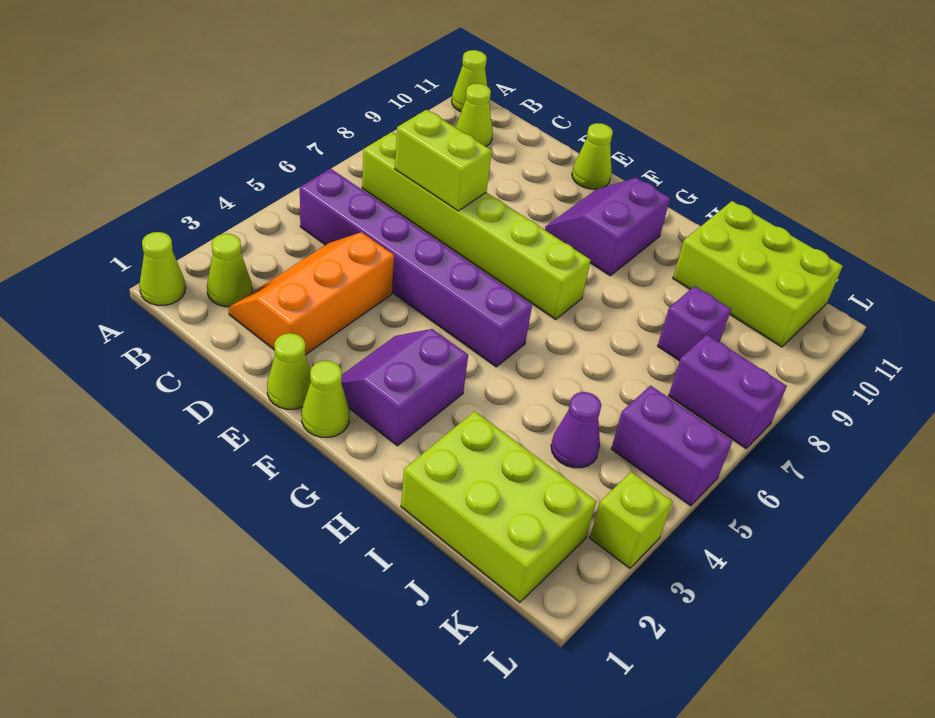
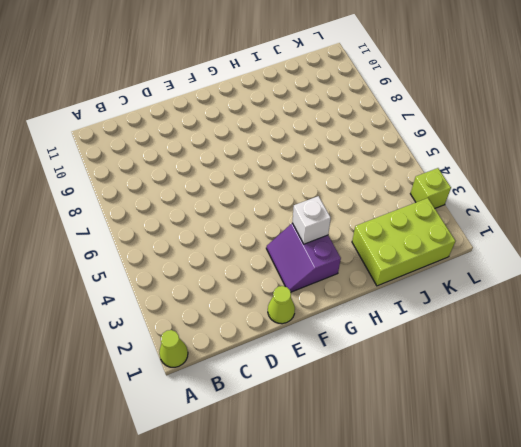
white brick G3 level 2 -> none
none -> lime cone A11 level 1
none -> lime cone B2 level 1
none -> purple brick B5:G5 level 1

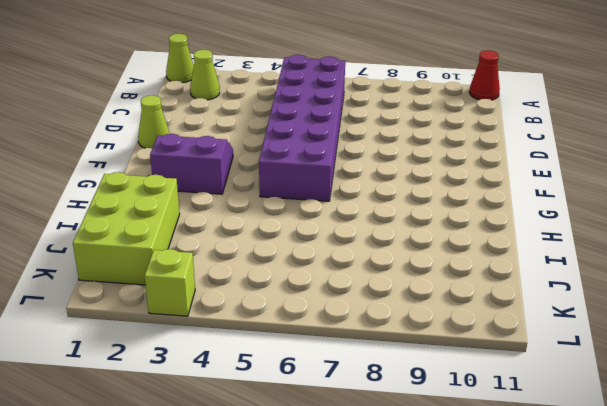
red cone A11 level 1 -> lime cone A11 level 1
purple brick B5:G6 level 1 -> purple brick B5:G5 level 1
none -> lime brick B7:G7 level 1
none -> lime cone B10 level 1
none -> orange slope C2:D4 level 1 top D

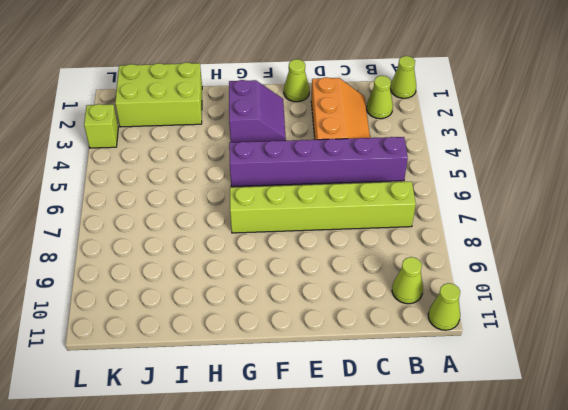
none -> lime cone E11 level 1
none -> lime cone F1 level 1
none -> purple slope F9:G10 level 1 top G

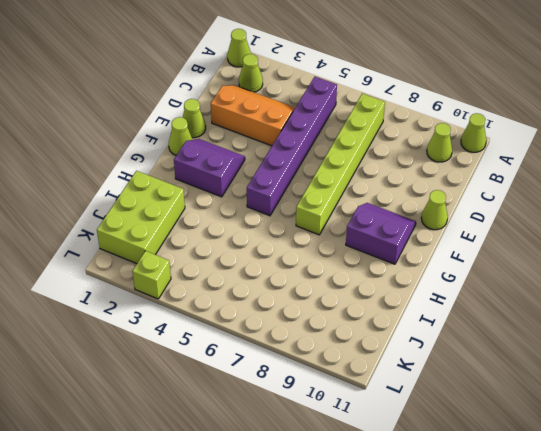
none -> lime brick I10:K11 level 1
none -> purple cone J4 level 1
none -> purple brick J8 level 1

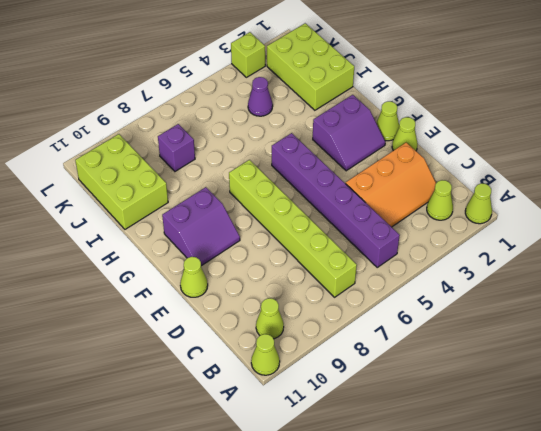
none -> purple brick K5:L5 level 1
none -> purple brick K7:L7 level 1
none -> lime brick C7:D7 level 2

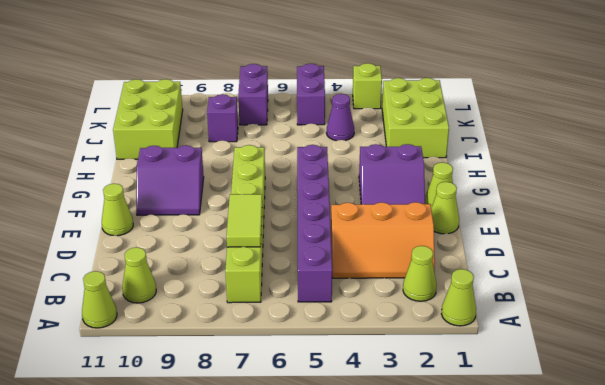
lime tile C7:D7 level 2 -> lime brick C7:D7 level 2

